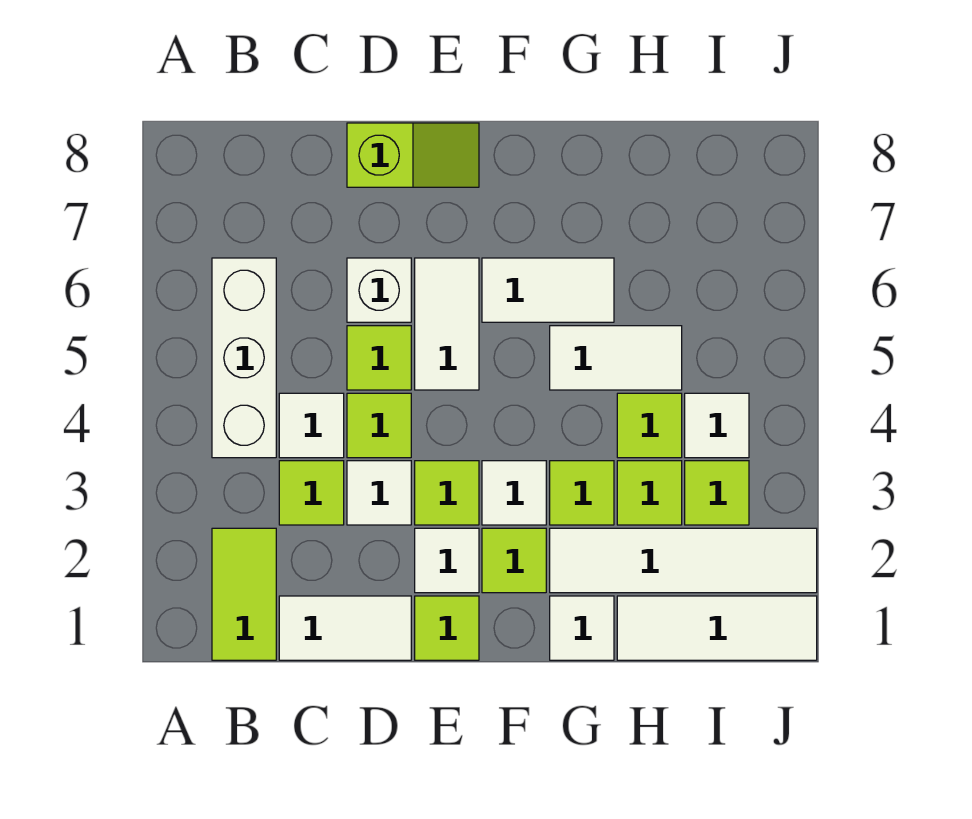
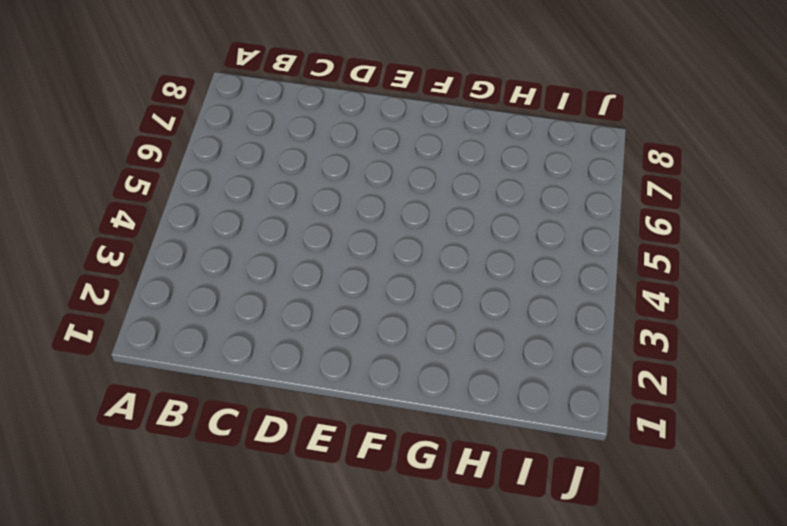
none -> lime tile B1:B2 level 1
none -> white brick B4:B6 level 1
none -> white tile C1:D1 level 1

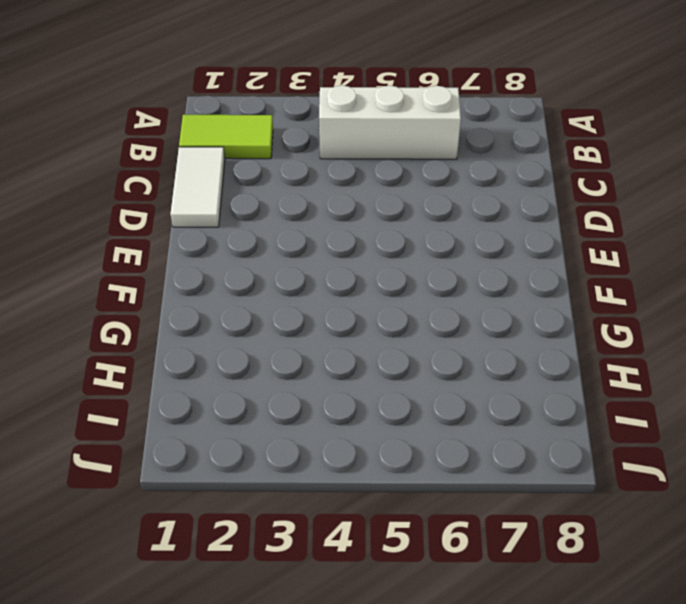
none -> lime tile C3 level 1
none -> white tile C4 level 1
none -> white tile D3 level 1

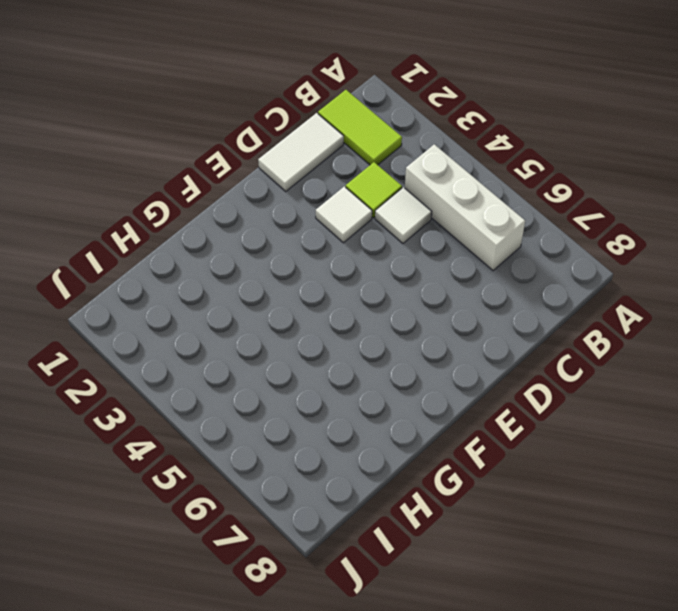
none -> lime tile D4 level 1
none -> lime tile D5 level 1
none -> white brick D6 level 1

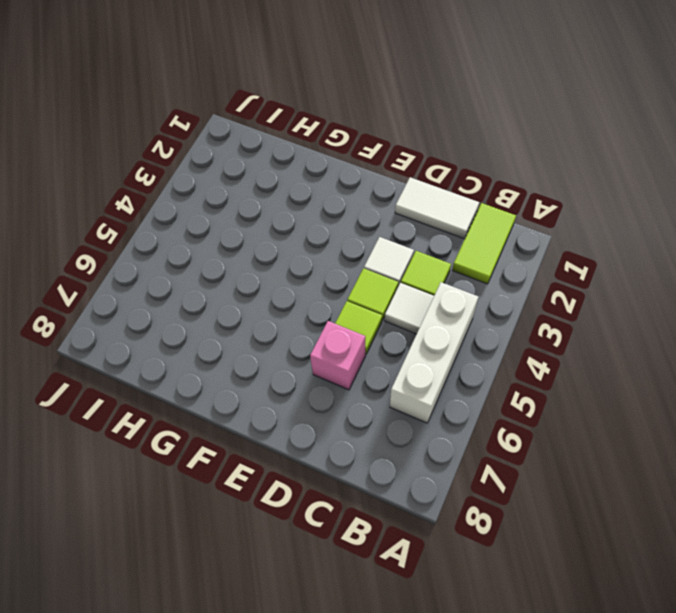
pink brick D6 level 1 -> white brick D6 level 1
none -> lime slope D8:E8 level 1 top D
none -> lime tile E1 level 1
none -> white tile E2 level 1

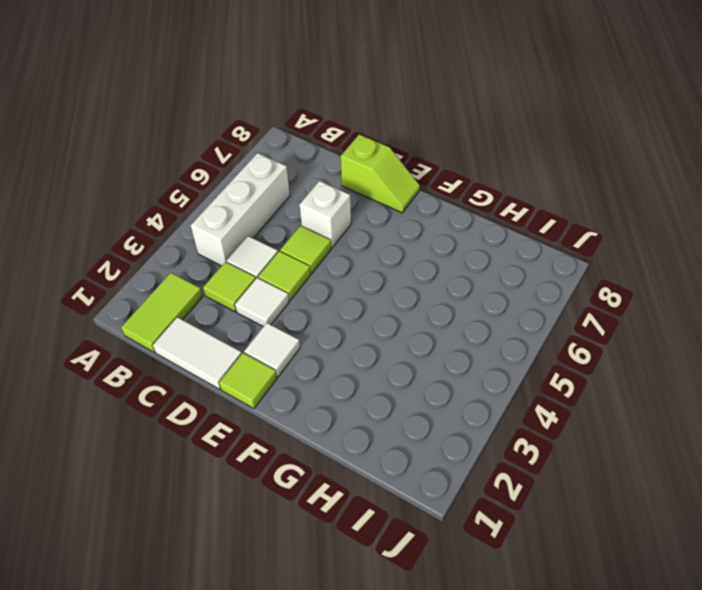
none -> lime tile E3 level 1
none -> white tile E5:E6 level 1
none -> lime tile F2 level 1

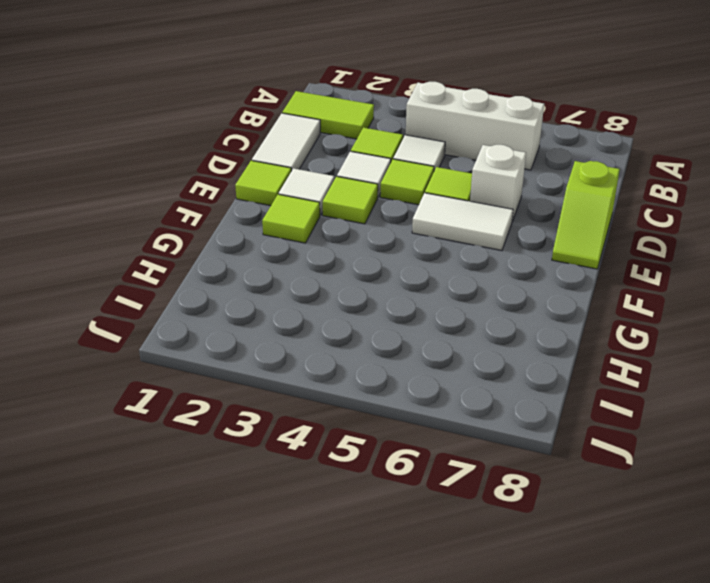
none -> white tile F3 level 1
none -> white tile F6:G6 level 1
none -> white tile G1 level 1

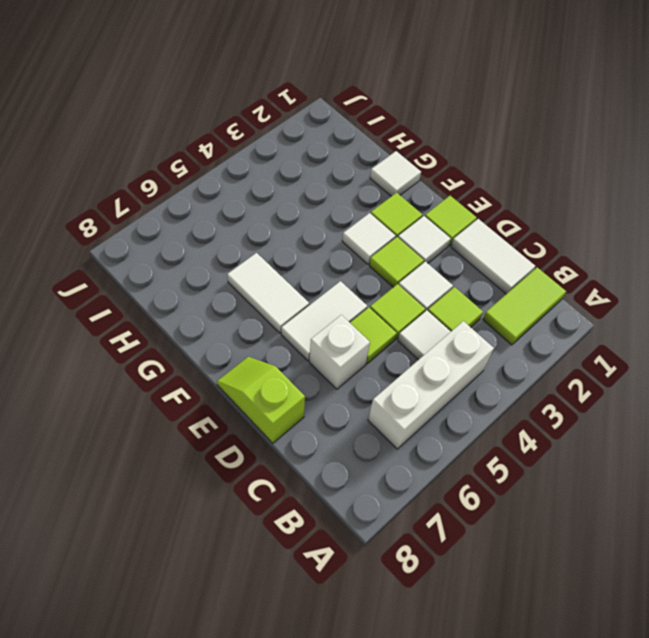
none -> white tile G2:J2 level 1
none -> lime tile G3 level 1
none -> white tile G5:H5 level 1

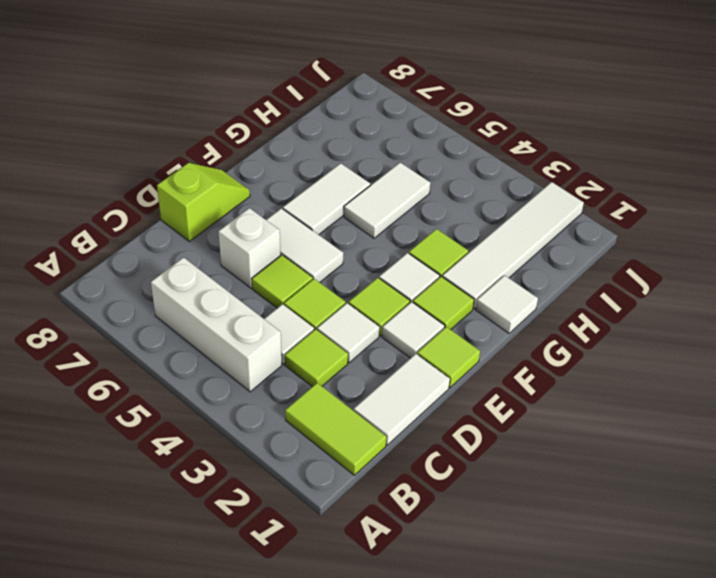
none -> white tile H1:J1 level 1
none -> lime tile H3 level 1
none -> lime tile H4 level 1

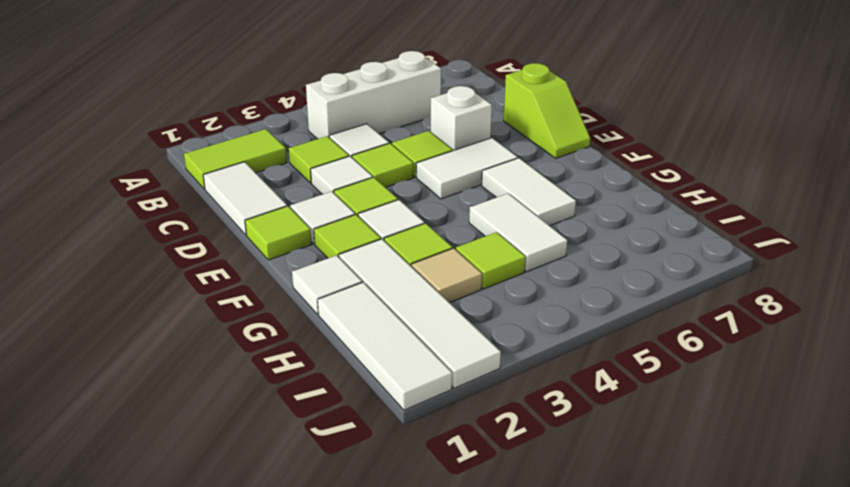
tan tile H3 level 1 -> lime tile H3 level 1
none -> lime tile I3 level 1
none -> white tile I4 level 1

